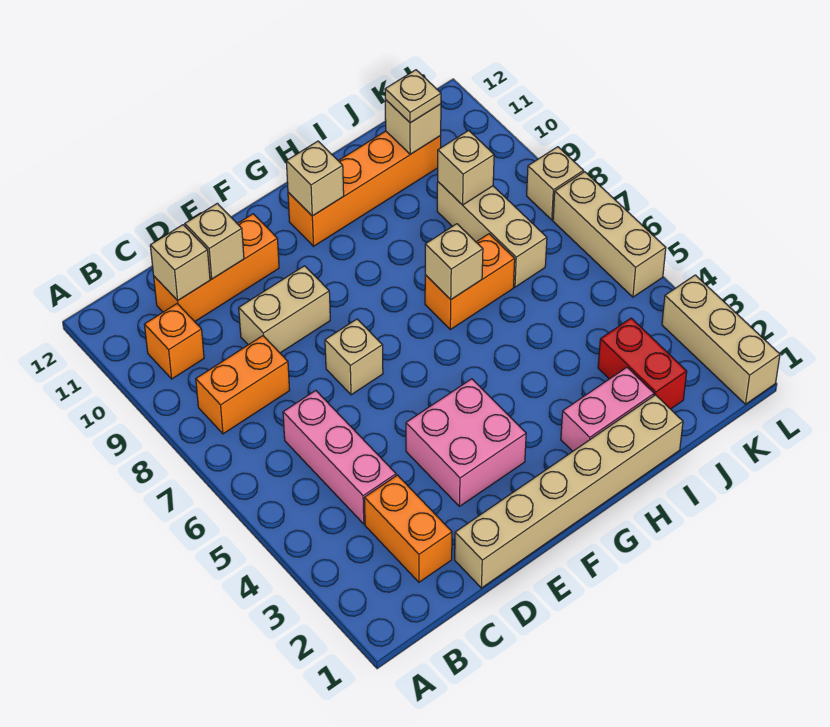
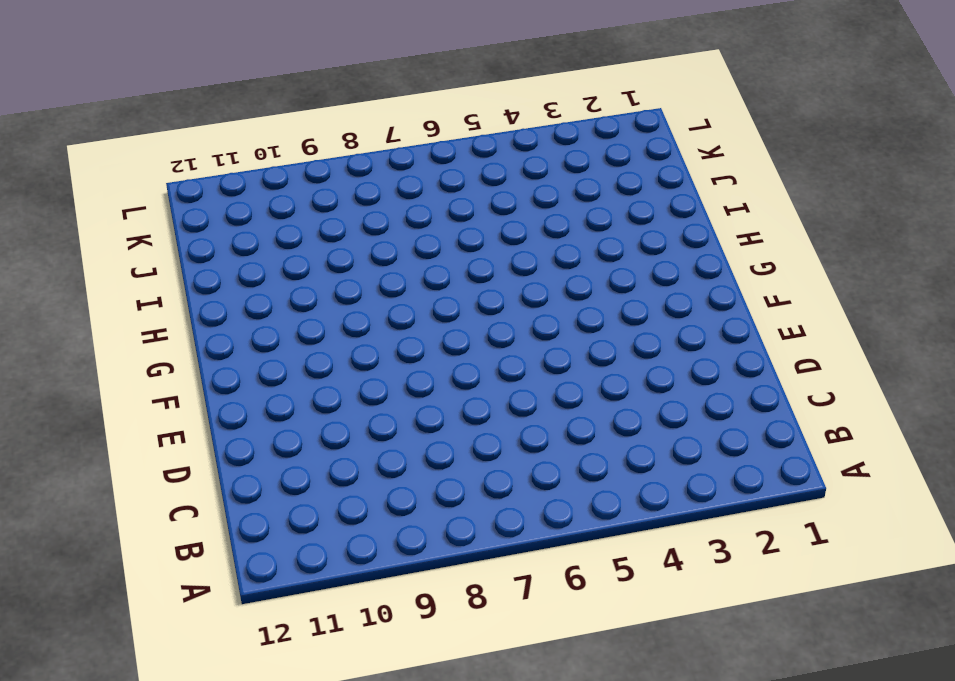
none -> orange brick B8:C8 level 1
none -> orange brick B10 level 1
none -> orange brick C2:C3 level 1

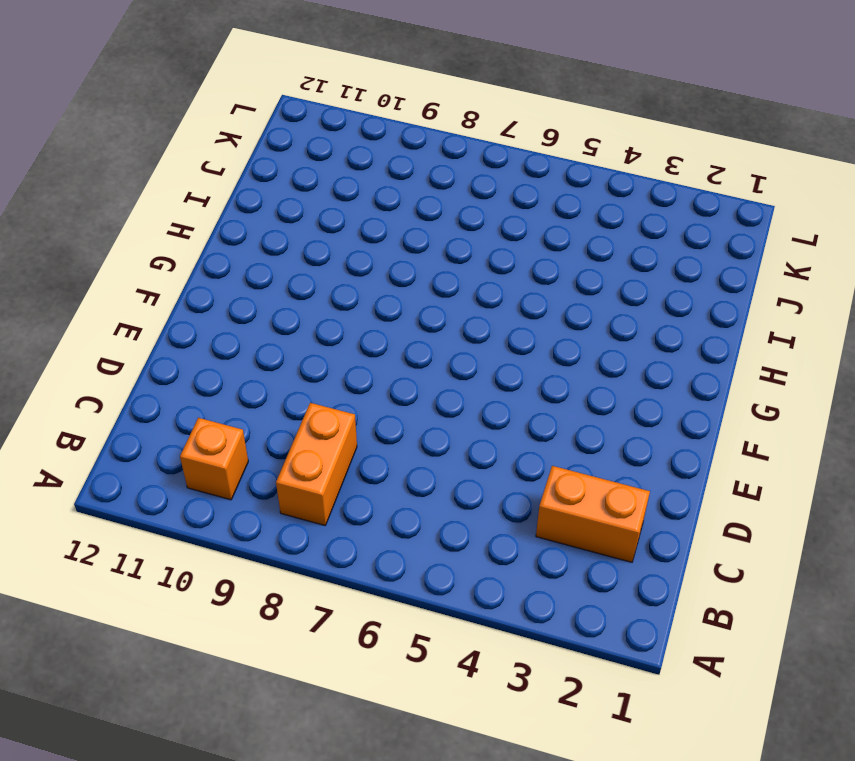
none -> pink brick C4:C6 level 1
none -> orange brick C11:E11 level 1
none -> tan brick D1:I1 level 1

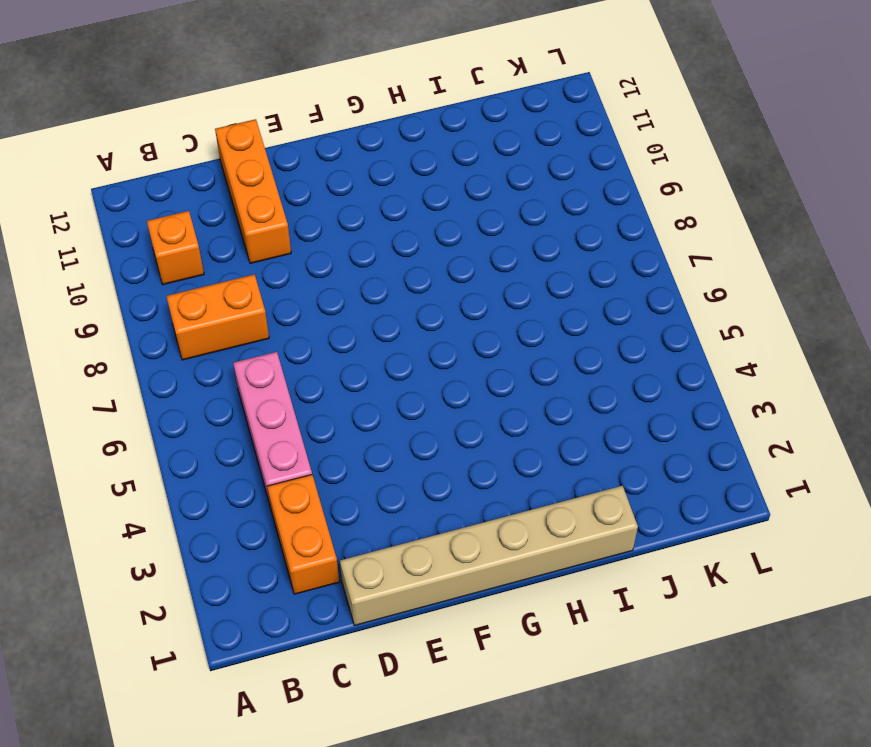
orange brick D10:D12 level 1 -> orange brick C11:E11 level 1
none -> tan brick D9:E9 level 1
none -> pink brick E3:F4 level 1
none -> tan brick E7 level 1

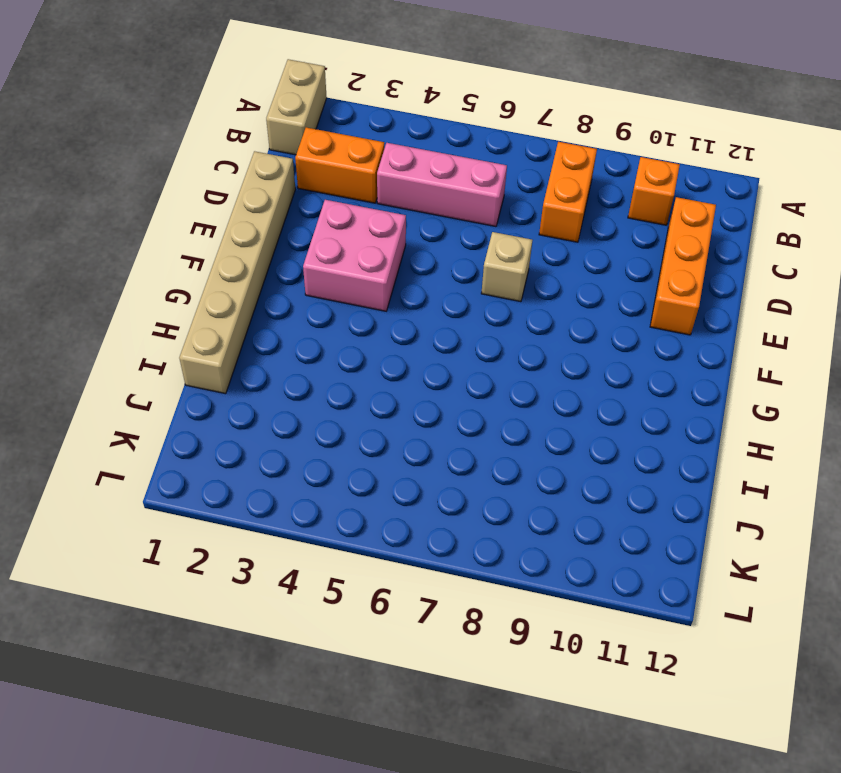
tan brick A1:B1 level 1 -> tan brick D9:E9 level 1
none -> orange brick G11:J11 level 1
none -> pink brick H2:I2 level 1
none -> orange brick H7:I7 level 1

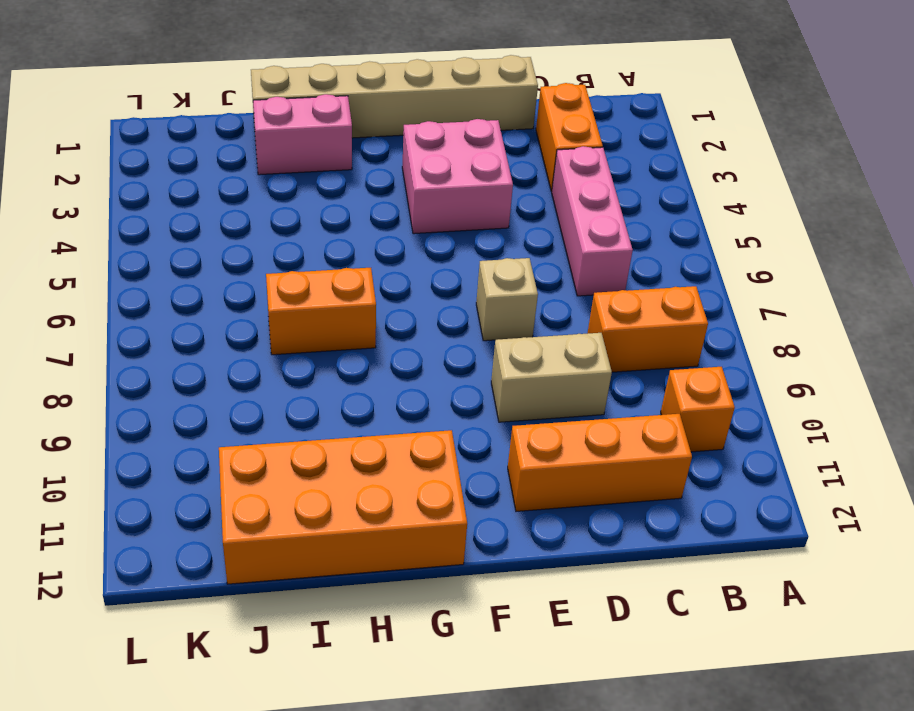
orange brick G11:J12 level 1 -> orange brick G11:J11 level 1
none -> red brick J2:J3 level 1
none -> tan brick J7:J9 level 1
none -> tan brick L1:L3 level 1

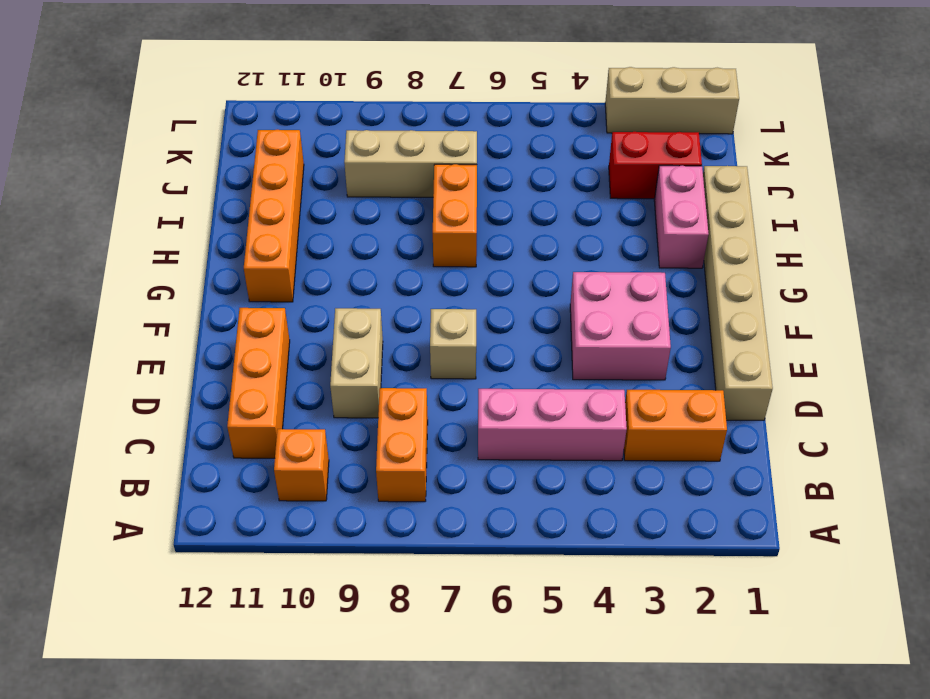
none -> tan brick L5:L7 level 1
none -> tan brick L8 level 1
none -> tan brick C11 level 2

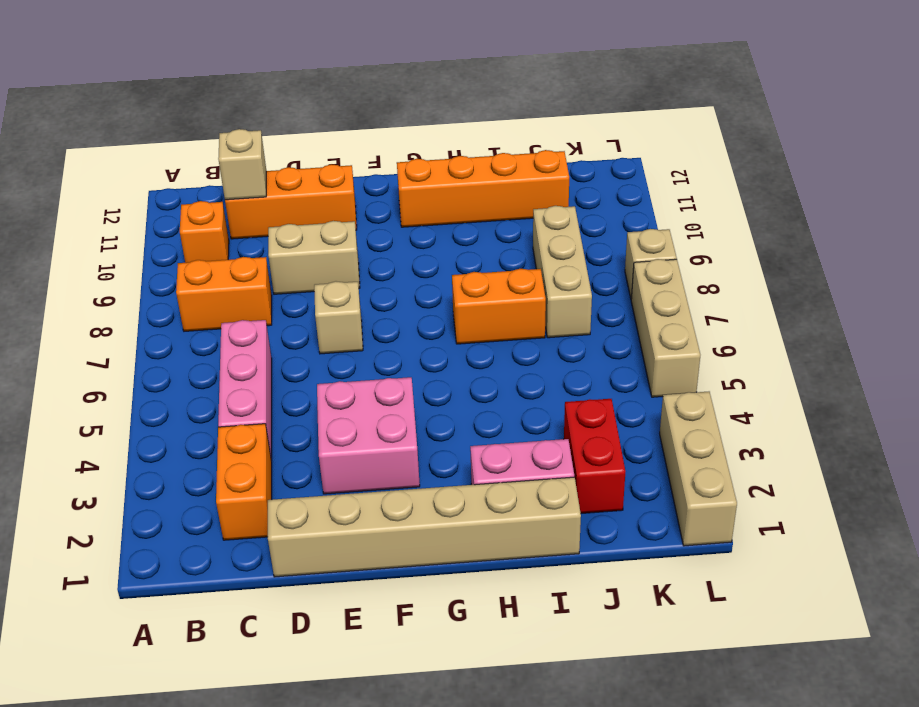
none -> tan brick D11 level 2
none -> tan brick G11 level 2
none -> tan brick H7 level 2

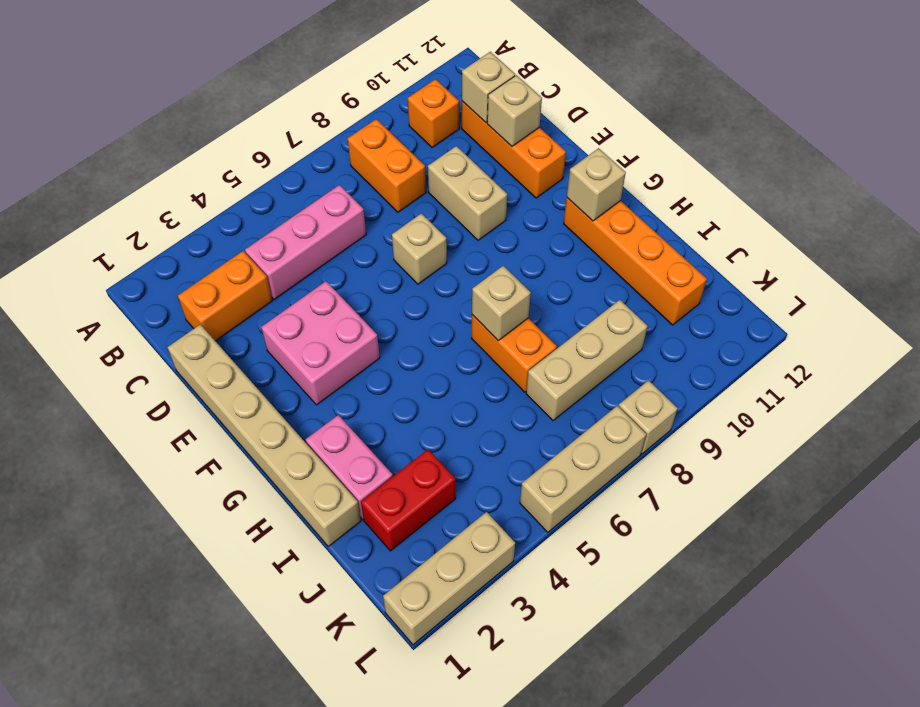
none -> tan brick J9 level 2
none -> tan brick J11 level 2
none -> tan plate J11 level 3

